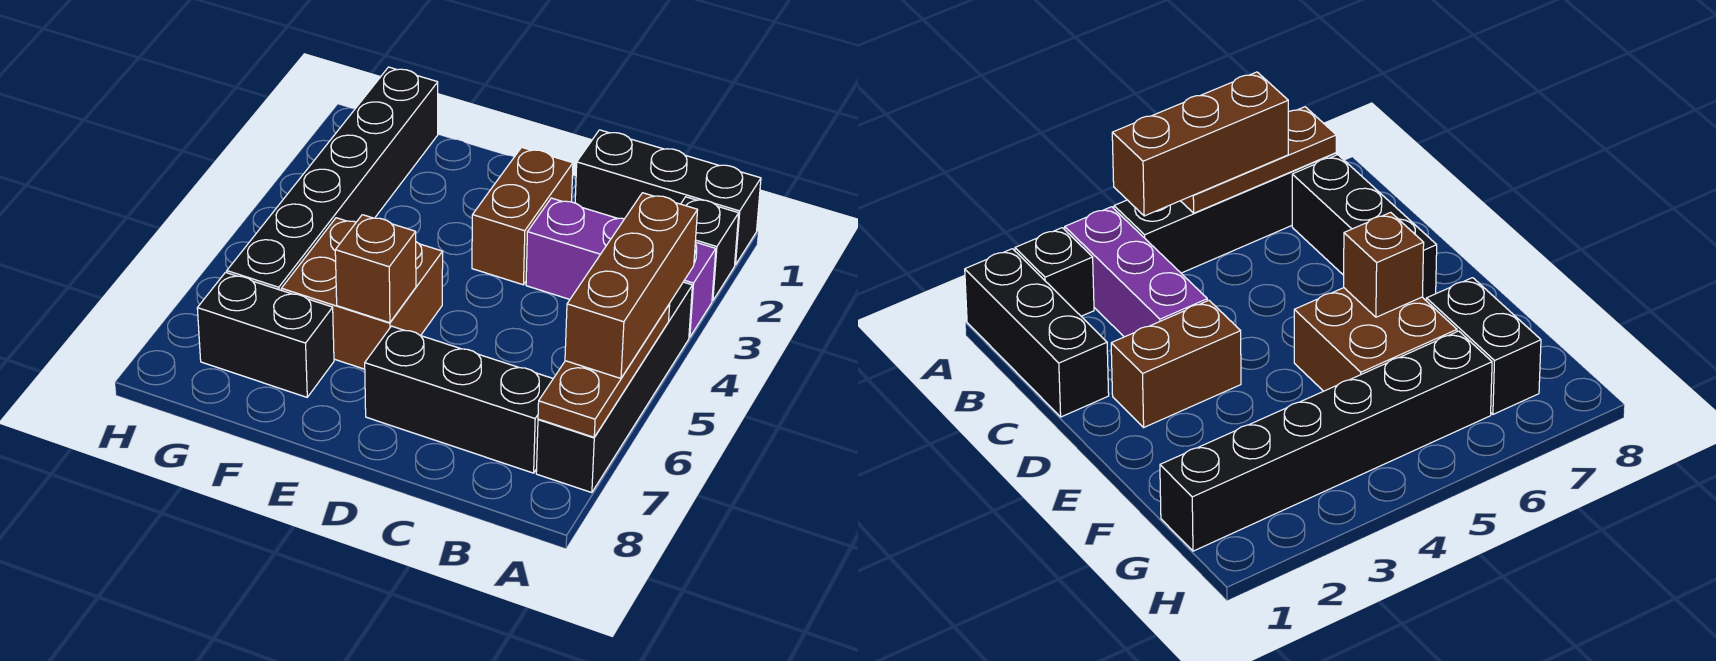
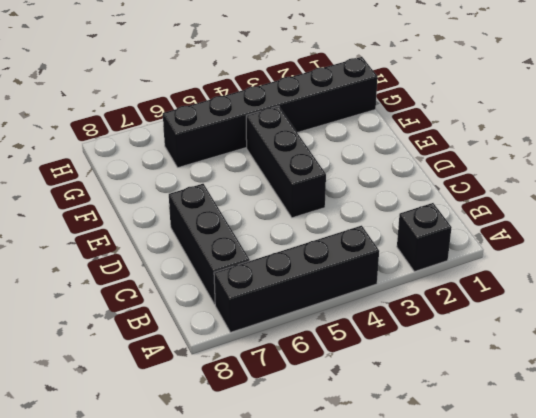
black brick D4:F4 level 1 -> black brick A1:C1 level 1
none -> purple brick A3:C3 level 1
none -> brown brick D2:D3 level 1
none -> brown brick E5:F6 level 1

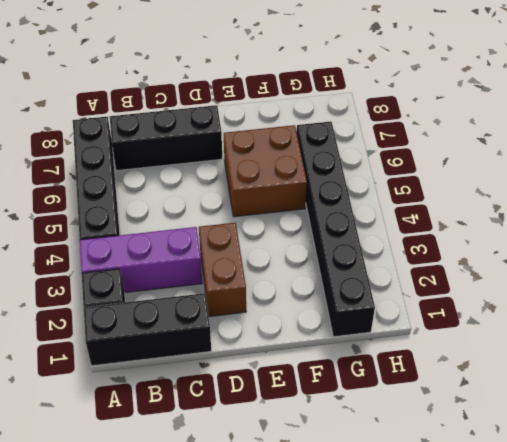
none -> black brick F7:G7 level 1
none -> brown plate A5:A7 level 2
none -> brown brick E6 level 2

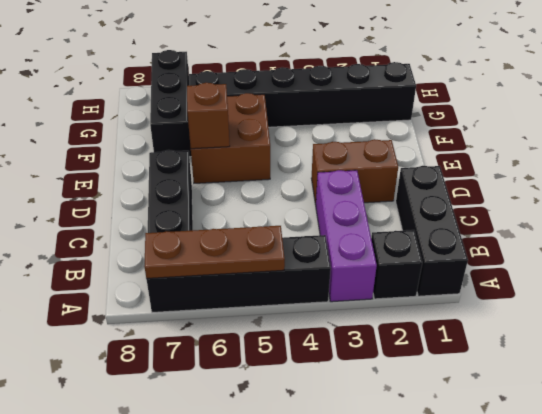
black brick F7:H7 level 1 -> black brick F7:G7 level 1
none -> brown brick A4:A6 level 3

